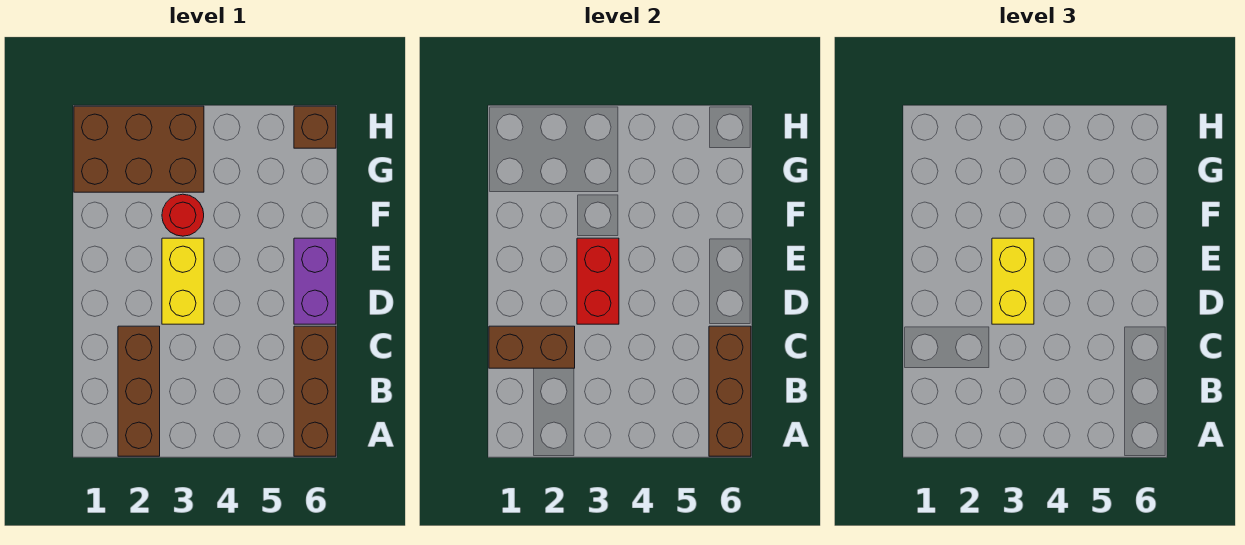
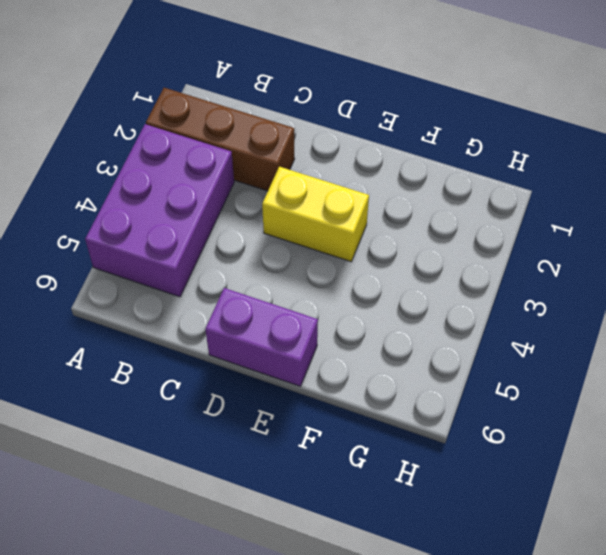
purple brick A3:B5 level 1 -> none
none -> brown brick A6:C6 level 1
none -> red round brick F3 level 1

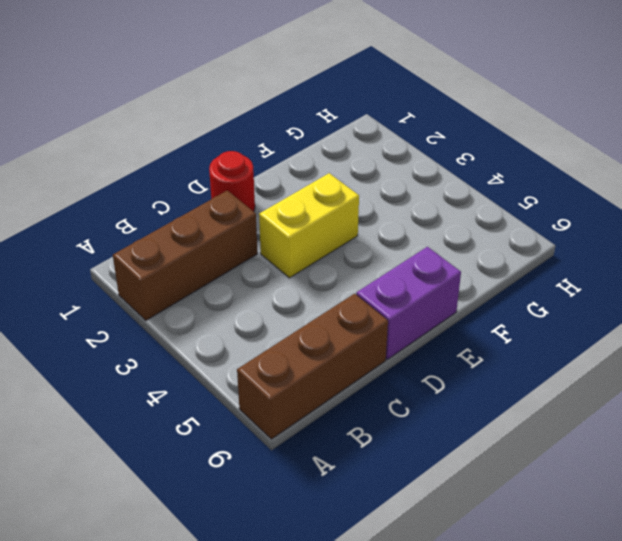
red round brick D1 level 1 -> red round brick F3 level 1
none -> brown brick G1:H3 level 1
none -> brown brick H6 level 1

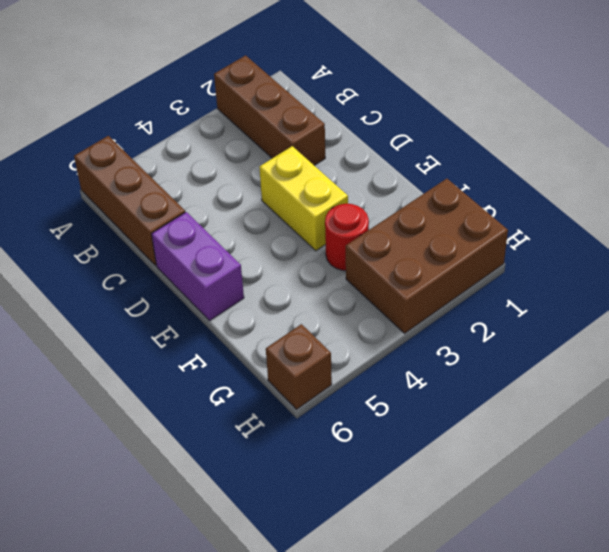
none -> brown brick A6:C6 level 2
none -> brown brick C1:C2 level 2

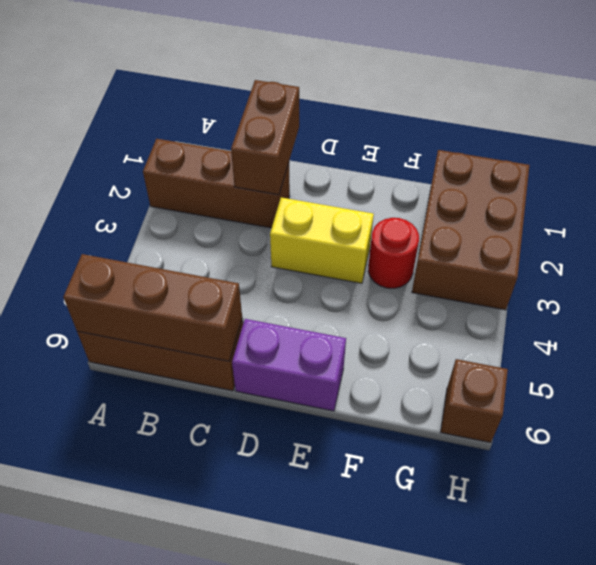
none -> red brick D3:E3 level 2
none -> yellow brick D3:E3 level 3

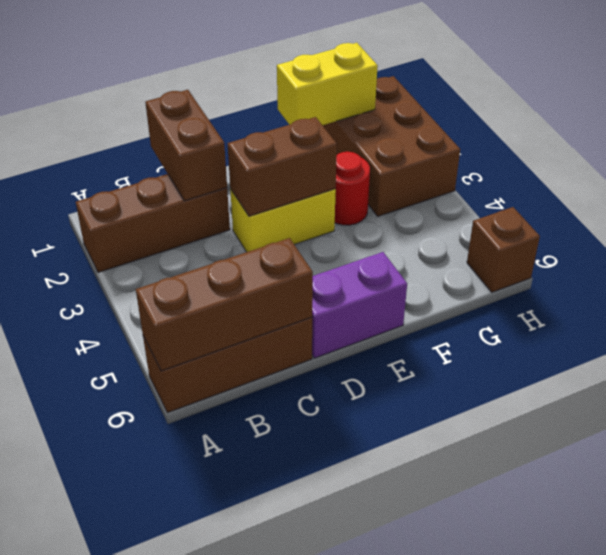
brown brick D3:E3 level 2 -> red brick D3:E3 level 2
yellow brick F1:G1 level 2 -> yellow brick D3:E3 level 3

